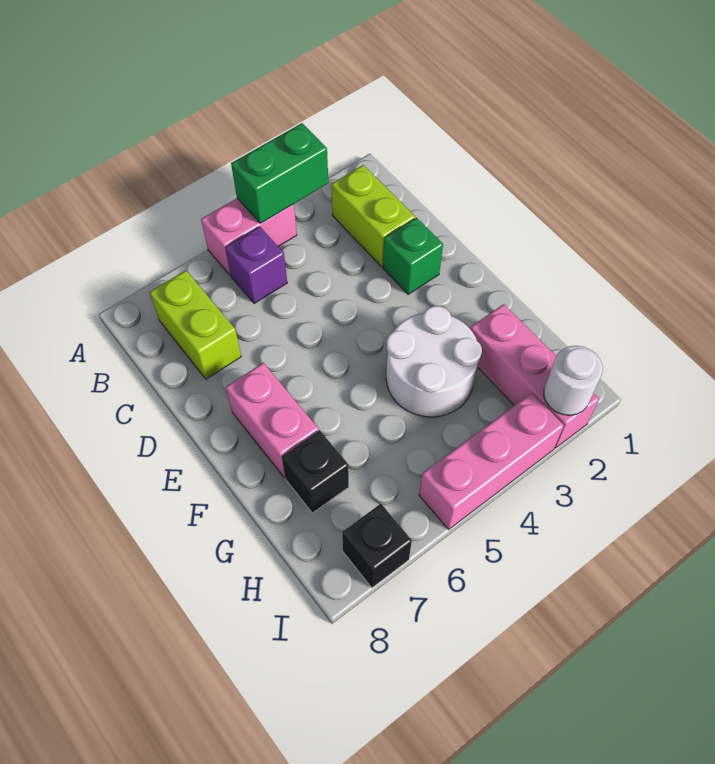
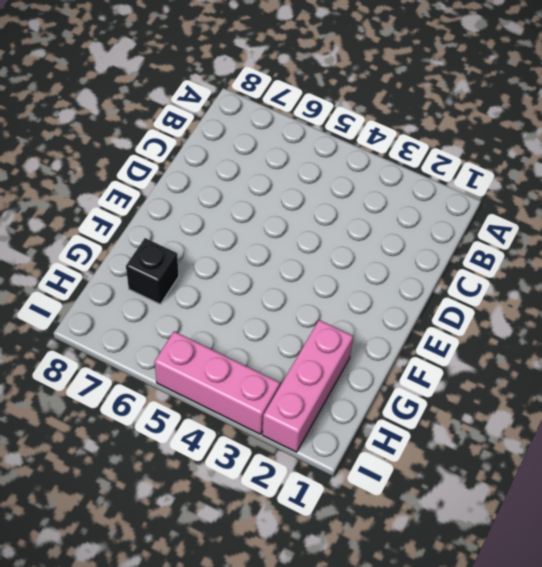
none -> pink brick A4:A5 level 1
none -> lime brick B2:C2 level 1
none -> purple brick B5 level 1

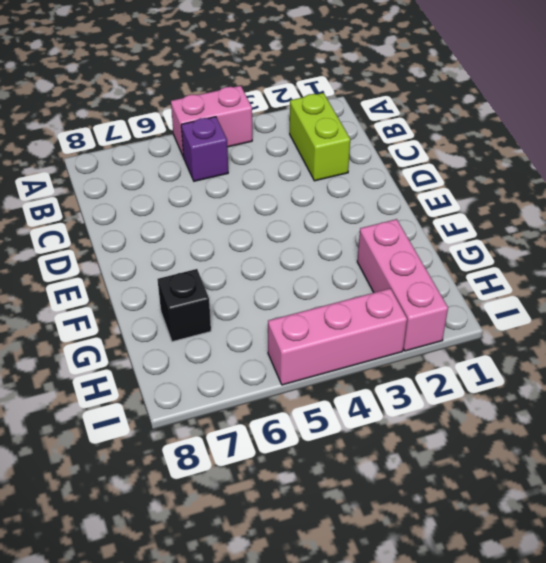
none -> lime brick B7:C7 level 1
none -> green brick D2 level 1
none -> pink brick E7:F7 level 1

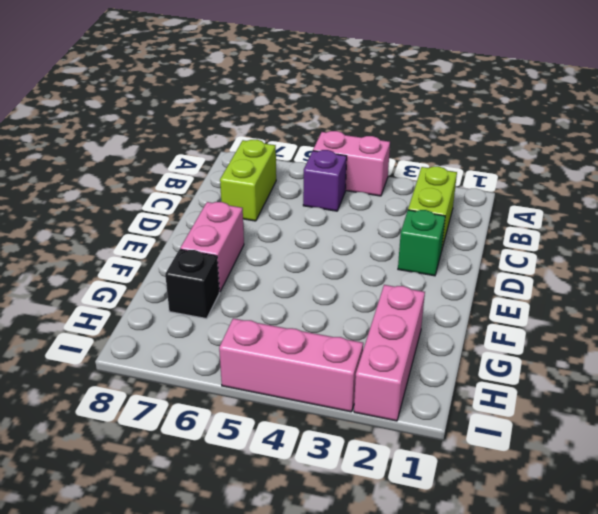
none -> white round brick F3:G4 level 1
none -> black brick I7 level 1
none -> green brick A3:A4 level 2

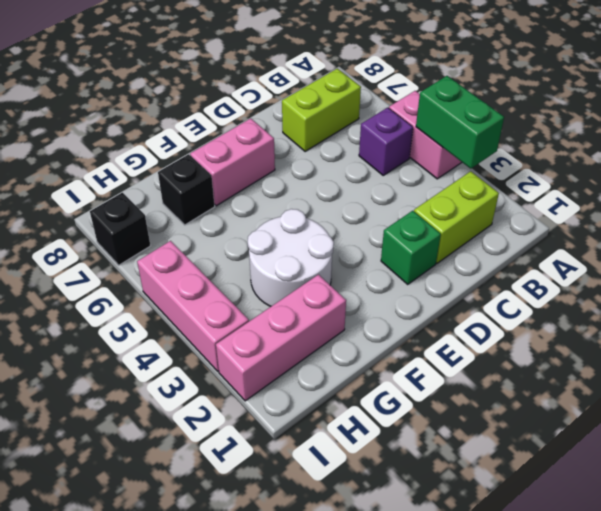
none -> white round brick I2 level 2

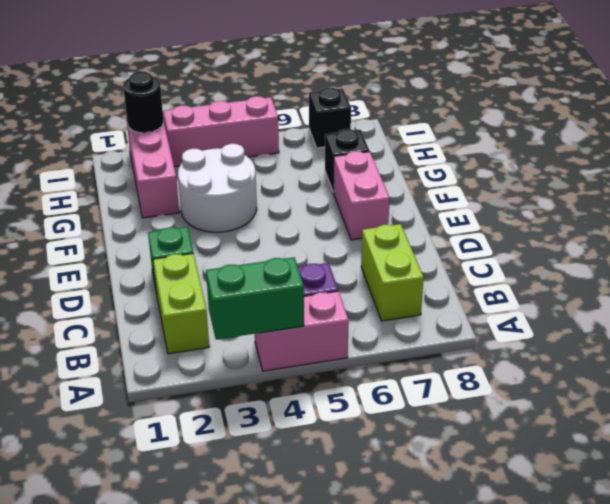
black round brick I2 level 2 -> white round brick I2 level 2

